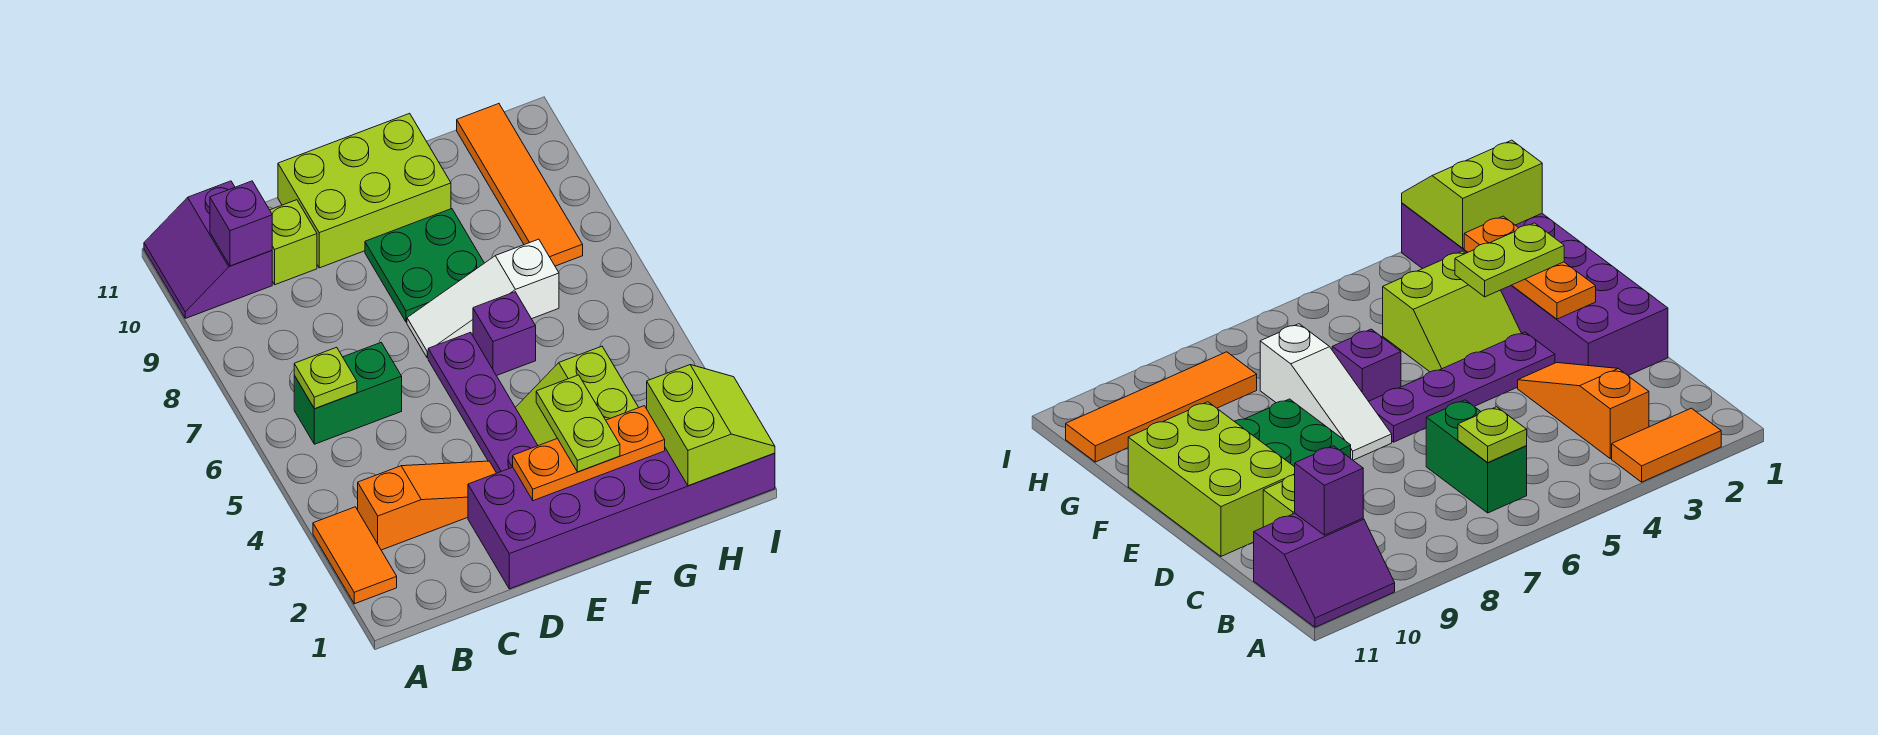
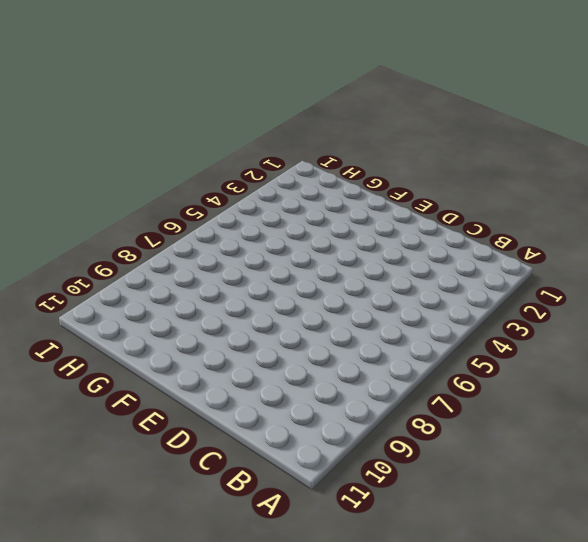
none -> orange tile A2:A3 level 1
none -> purple slope A10:B11 level 1 top B
none -> orange slope B3:D3 level 1 top B

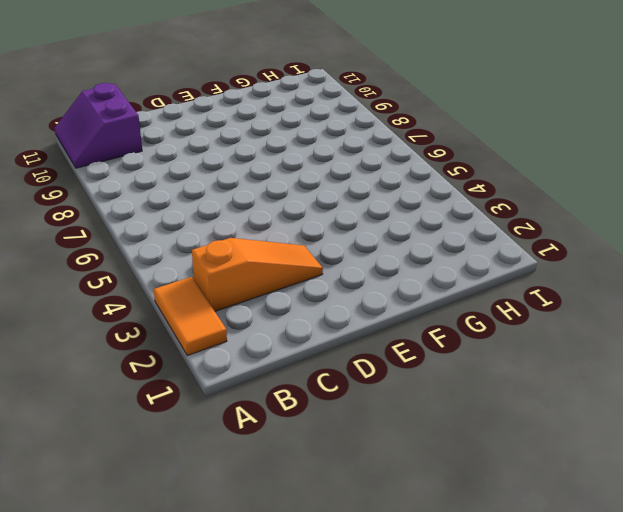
none -> green brick B6:C6 level 1
none -> lime brick C10 level 1
none -> purple brick D1:I2 level 1

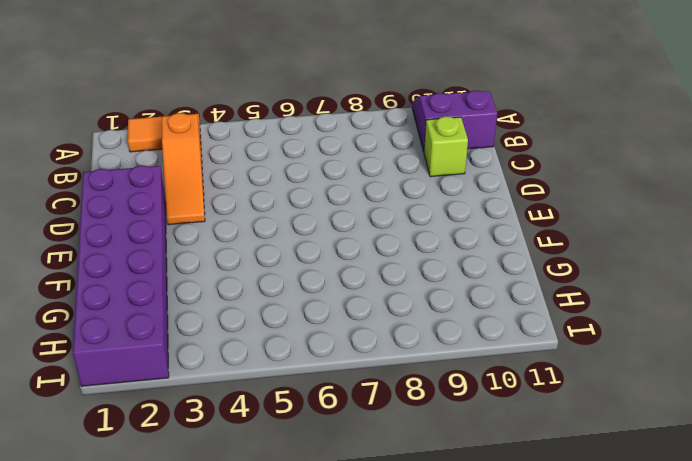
none -> green brick B6:C6 level 1
none -> lime brick D10:F11 level 1
none -> purple plate E3:E6 level 1

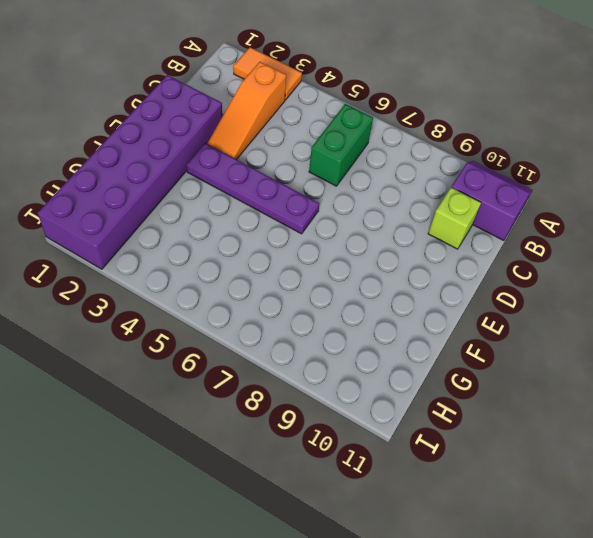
none -> lime brick D10:F11 level 1
none -> white slope E7:G7 level 1 top G
none -> green plate E8:F9 level 1

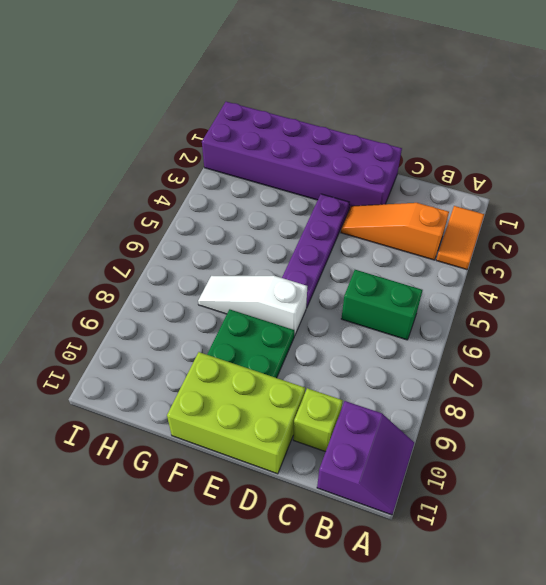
white slope E7:G7 level 1 top E -> white slope E7:G7 level 1 top G
none -> lime slope F3:G4 level 1 top G
none -> purple brick F6 level 1
none -> orange tile H8:H11 level 1

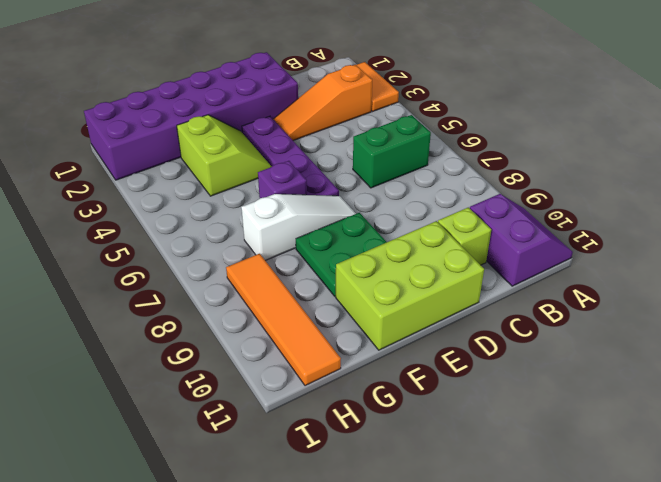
none -> lime plate B6 level 2
none -> purple brick B10 level 2
none -> orange plate E2:G2 level 2

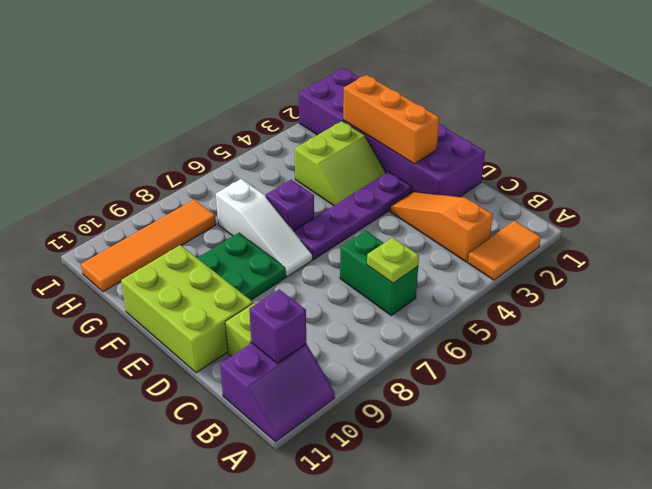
orange brick E2:G2 level 2 -> orange plate E2:G2 level 2
none -> lime slope H1:I2 level 2 top H
none -> lime plate F2:F3 level 3

